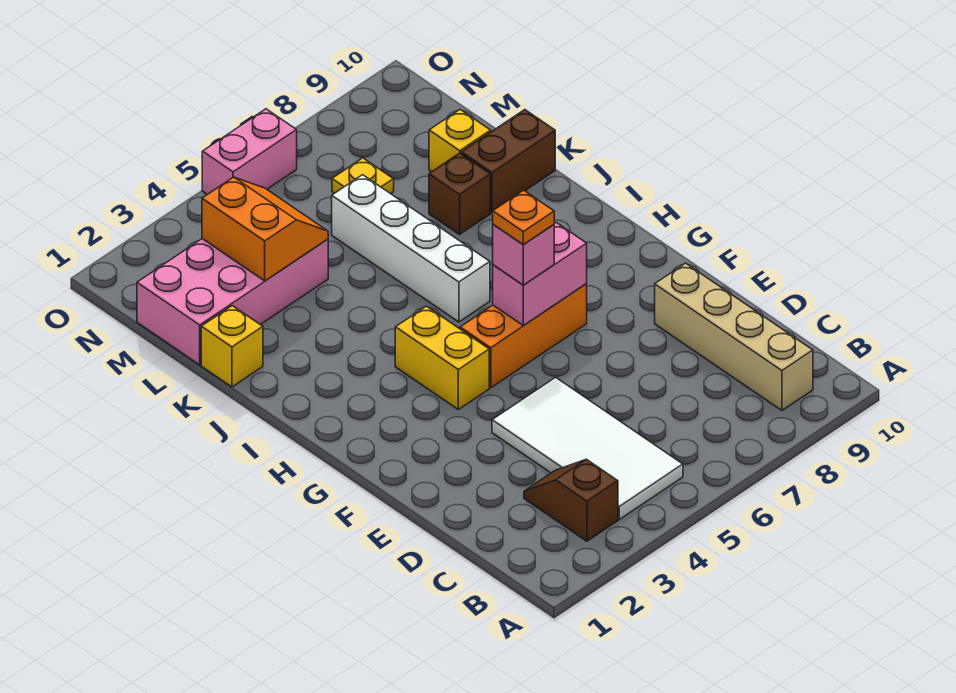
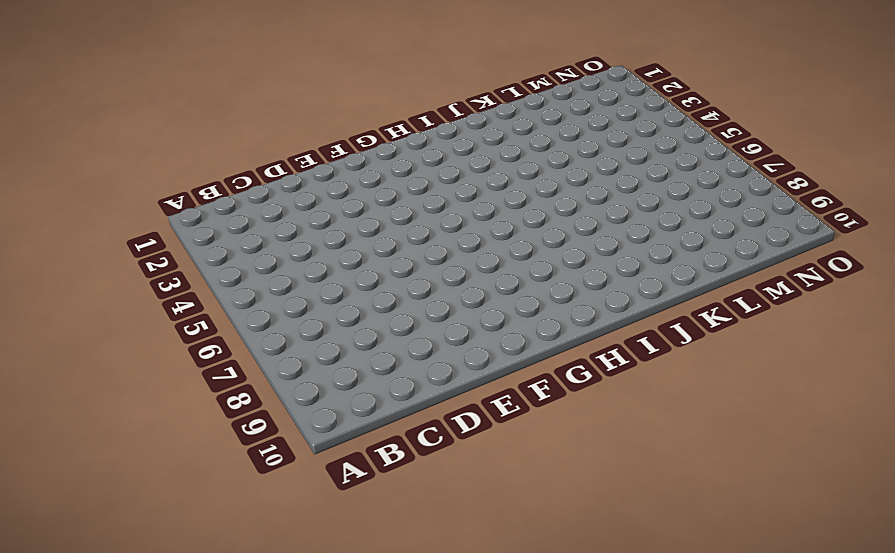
none -> brown slope B3:C3 level 1 top B
none -> white tile B4:E5 level 1
none -> tan brick B9:E9 level 1

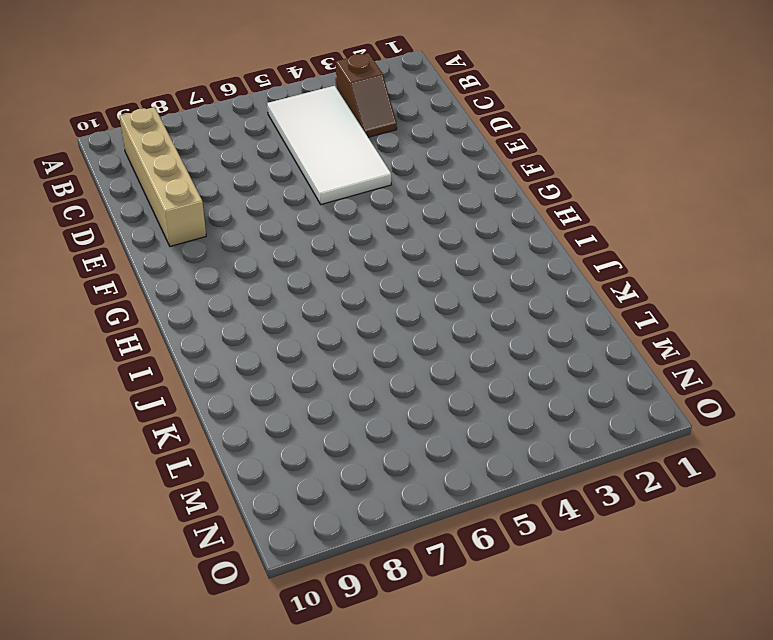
none -> yellow brick G4:H4 level 1
none -> orange brick G5:G7 level 1
none -> white brick I6:L6 level 1

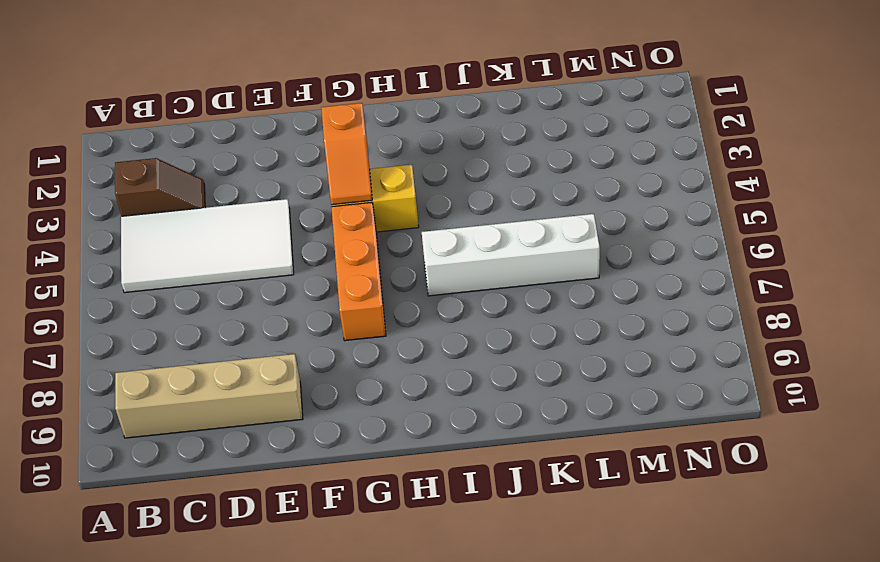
orange slope G3:G4 level 2 top 3 -> none
none -> yellow brick K1 level 1
none -> brown brick K8 level 1
none -> brown brick K9:K10 level 1

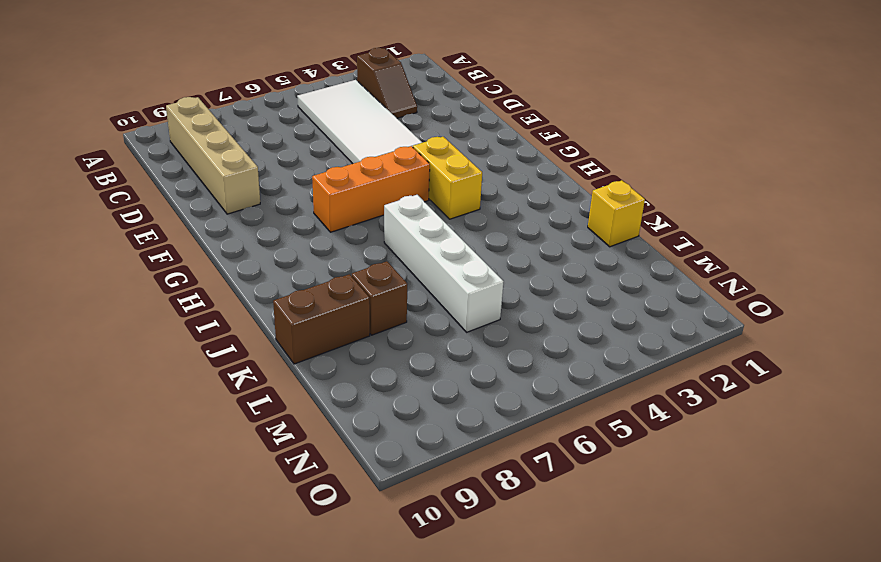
none -> pink brick L1:M4 level 1
none -> yellow brick L9 level 1
none -> yellow plate M7 level 1

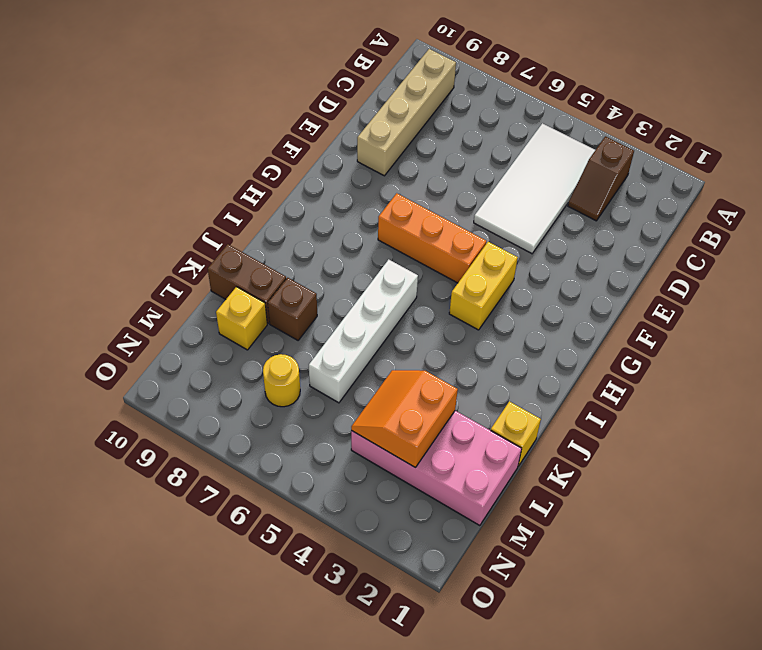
yellow round brick M7 level 1 -> yellow plate M7 level 1
none -> pink brick O5:O6 level 1
none -> pink brick G6:G7 level 2
none -> pink brick G6 level 3

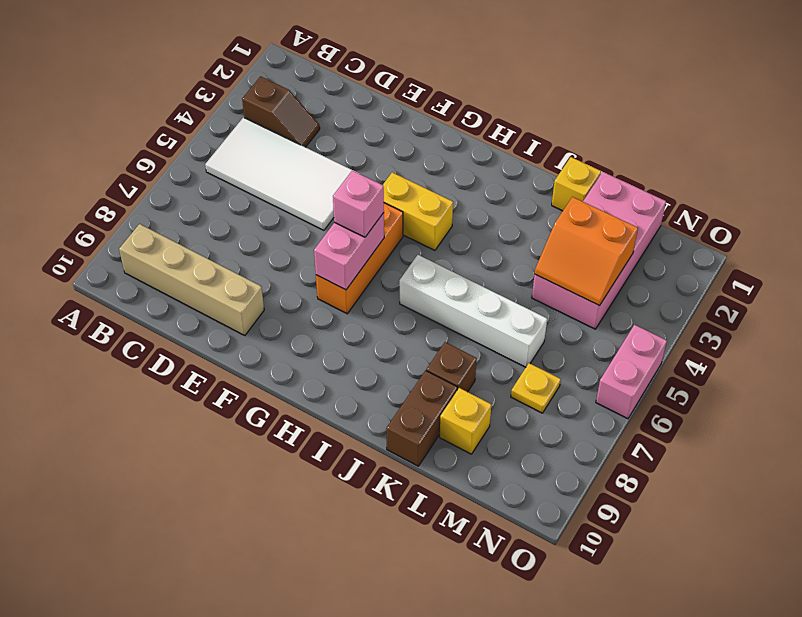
none -> orange plate G6 level 4

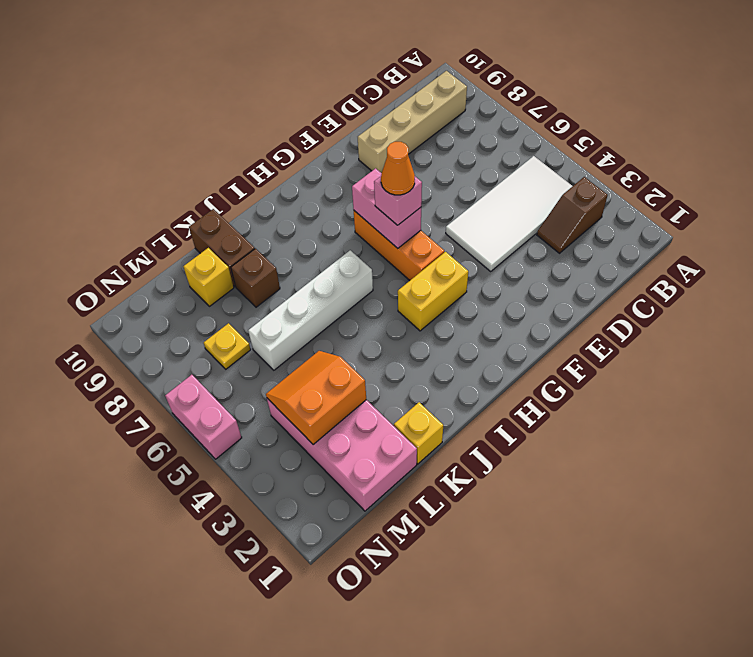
orange cone G6 level 4 -> orange plate G6 level 4

